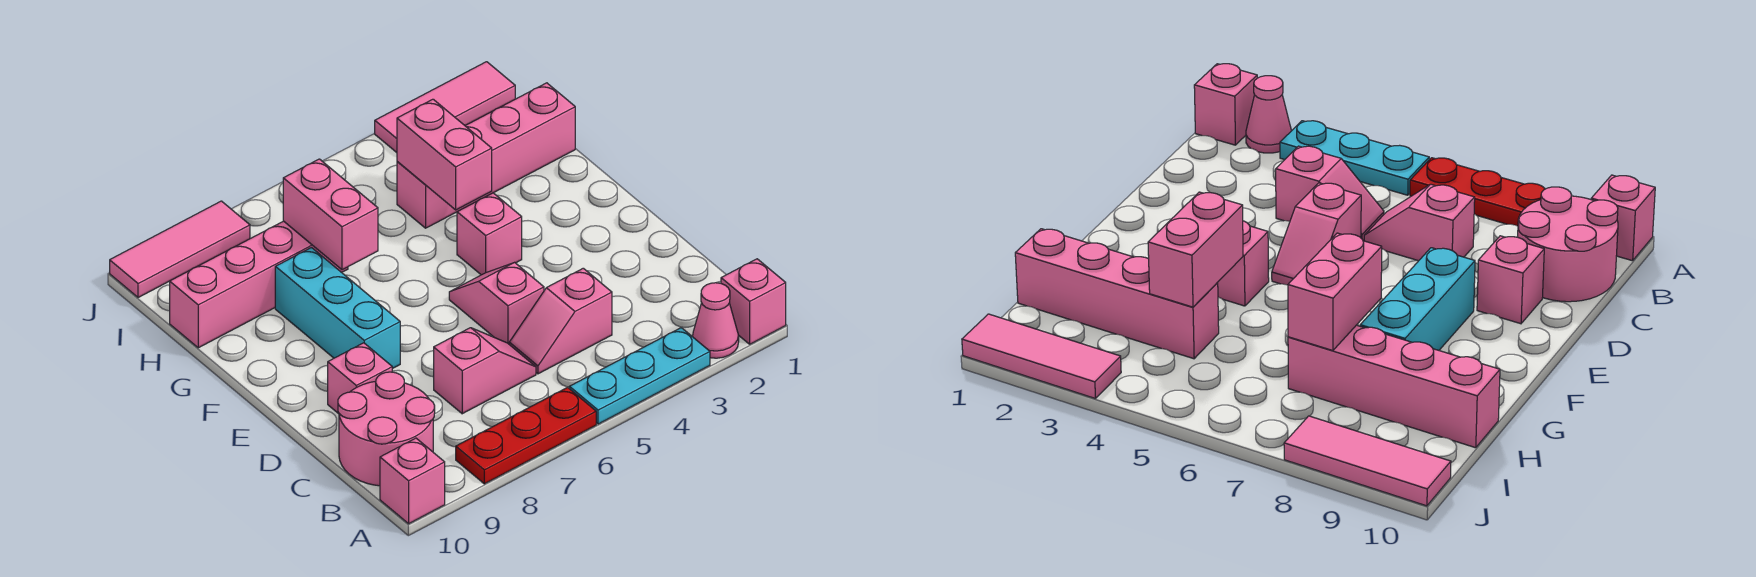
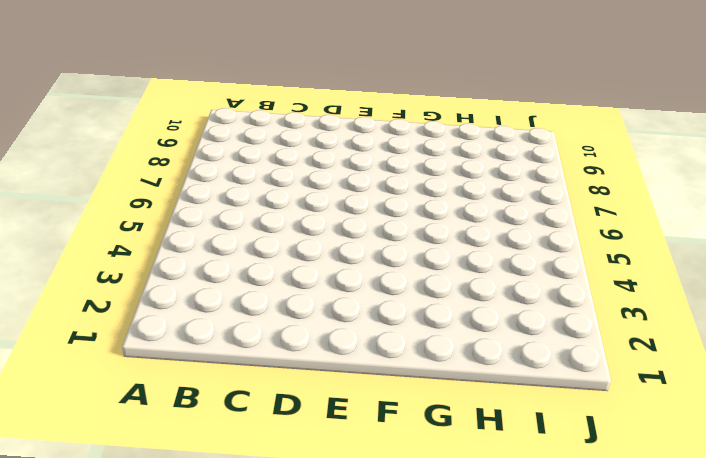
none -> pink brick A1 level 1
none -> pink cone A2 level 1
none -> cyan plate A3:A5 level 1

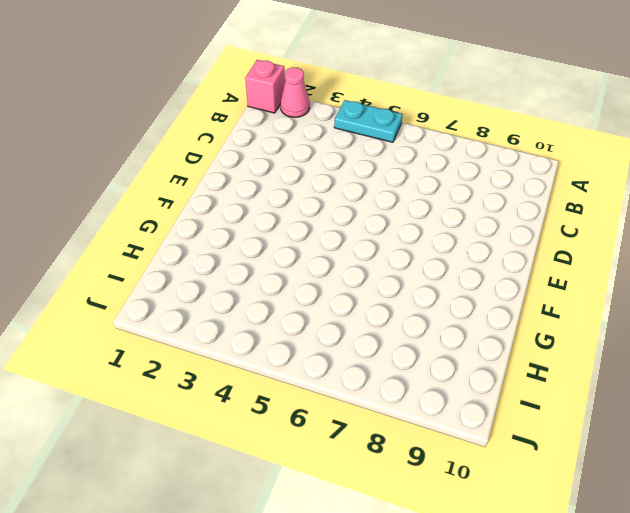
cyan plate A4:A5 level 1 -> cyan plate A3:A5 level 1
none -> red plate A6:A8 level 1
none -> pink brick A10 level 1
none -> pink round brick B9:C10 level 1

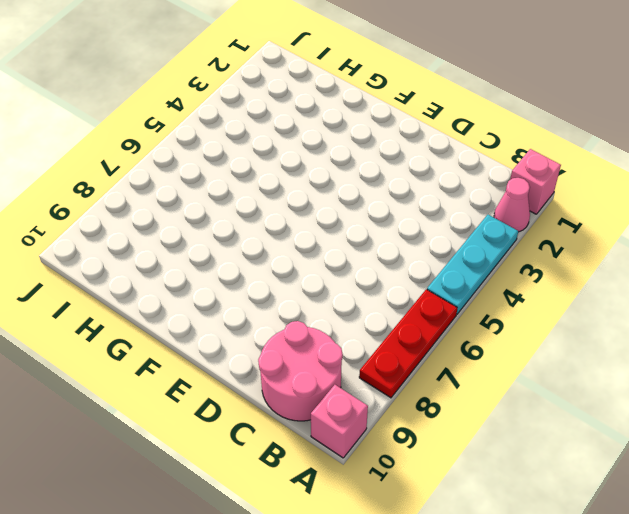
none -> pink slope C4:C5 level 1 top 4
none -> pink slope C6:C7 level 1 top 7
none -> pink slope D5:E5 level 1 top D

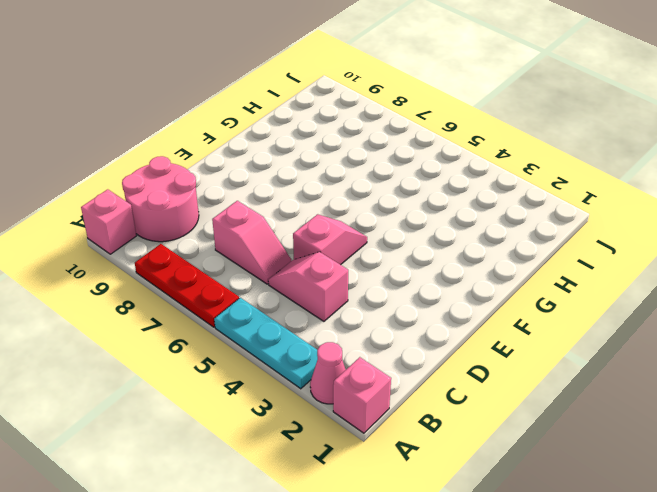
none -> pink brick D9 level 1
none -> cyan brick E8:G8 level 1
none -> pink brick F4 level 1

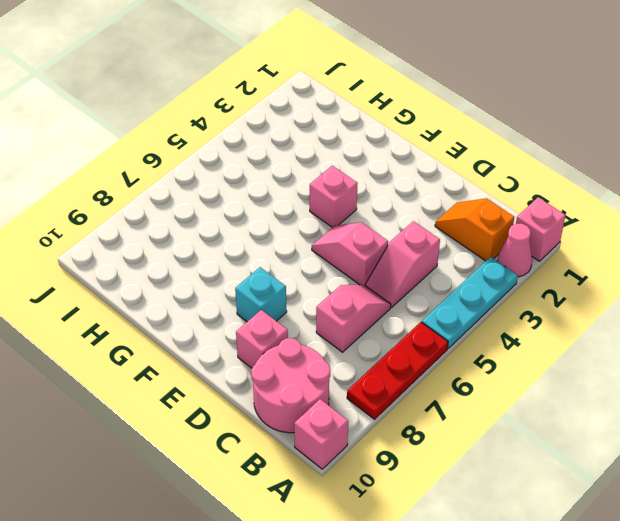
orange slope B2:C2 level 1 top B -> none
cyan brick E8 level 1 -> cyan brick E8:G8 level 1
none -> pink brick H1:H4 level 1
none -> pink brick H7:H10 level 1
none -> pink tile J1:J3 level 1

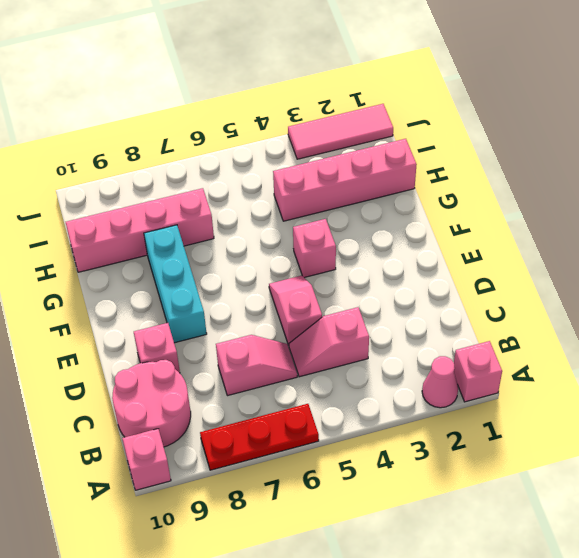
none -> cyan plate A3:A5 level 1
none -> pink tile J8:J10 level 1
none -> pink brick G4:H4 level 2

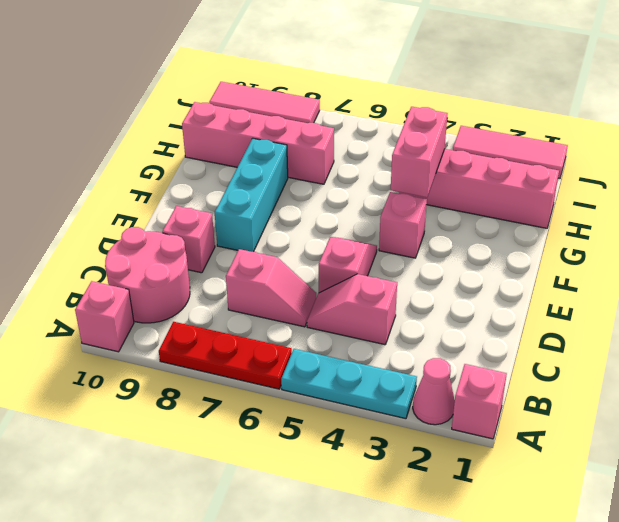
none -> pink brick G7:H7 level 2

